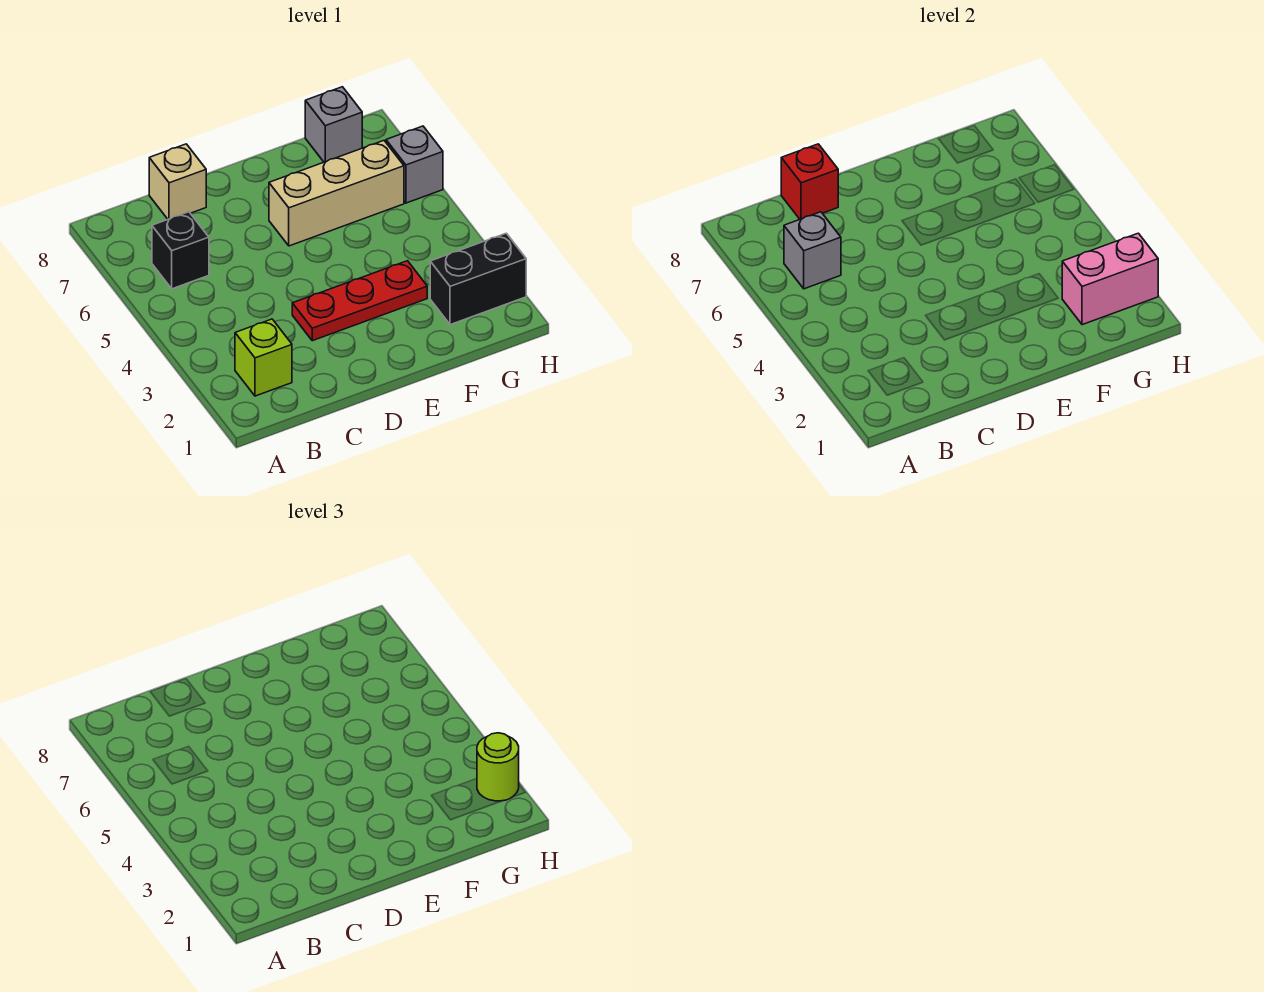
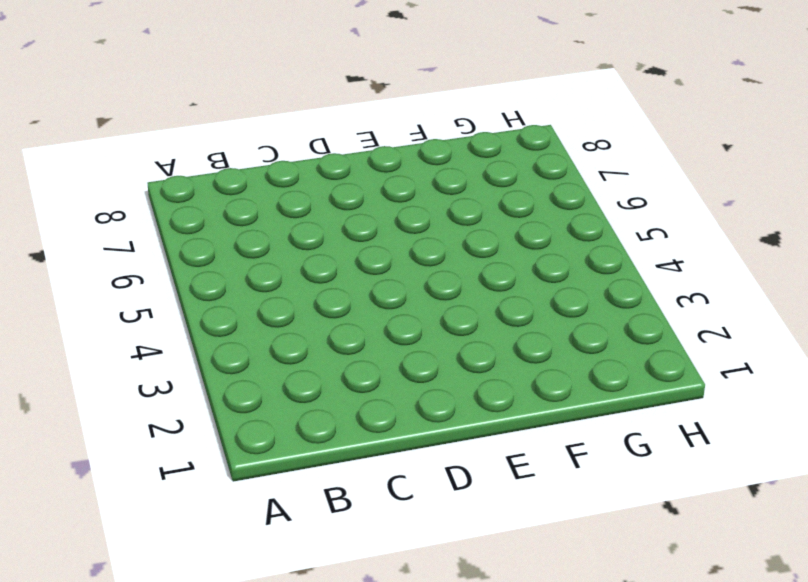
none -> lime brick B2 level 1
none -> black brick B6 level 1
none -> tan brick C8 level 1

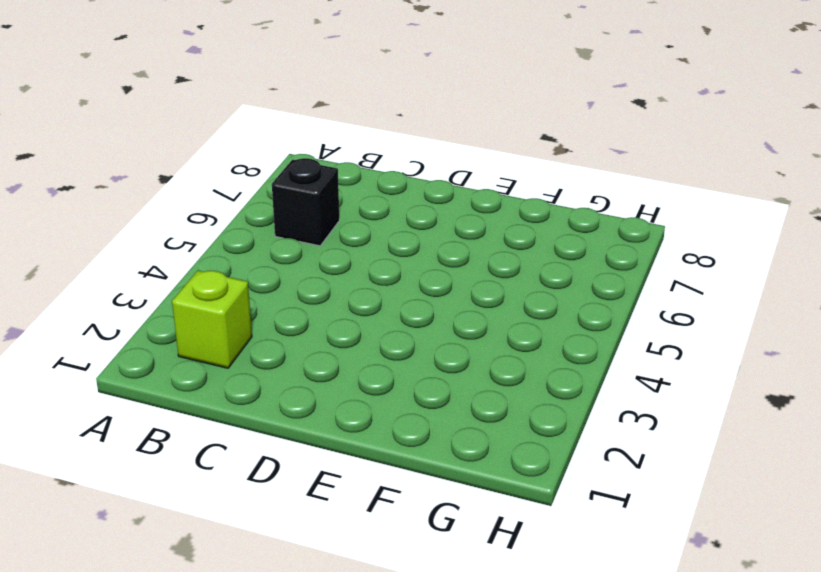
none -> tan brick C8 level 1
none -> red plate D3:F3 level 1
none -> tan brick E6:G6 level 1

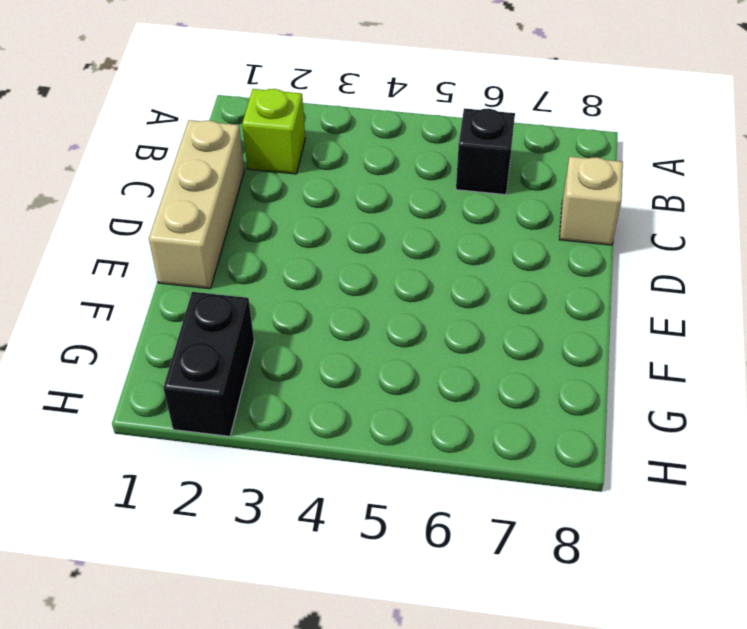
tan brick C1:E1 level 1 -> tan brick E6:G6 level 1
none -> red plate D3:F3 level 1
none -> grey brick G8 level 1
none -> grey brick H6 level 1

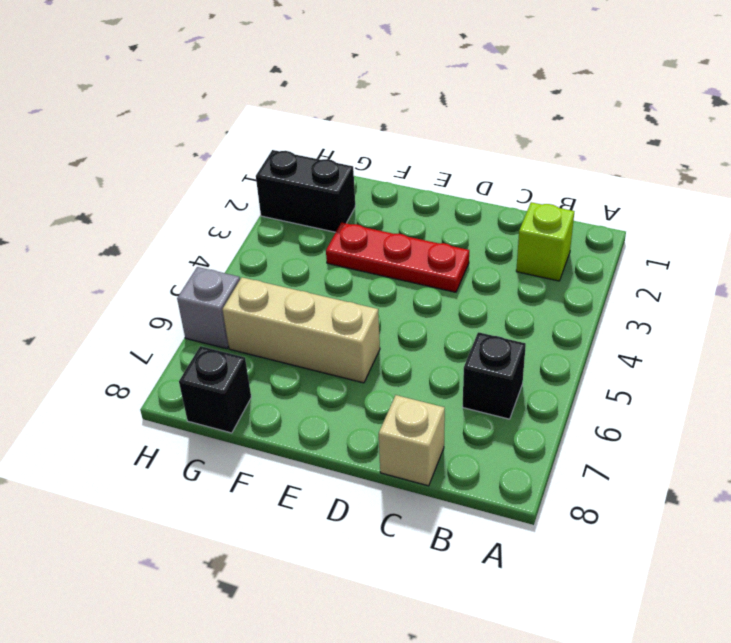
black brick G8 level 1 -> grey brick G8 level 1
none -> grey brick B6 level 2
none -> red brick C8 level 2
none -> pink brick G2:H2 level 2

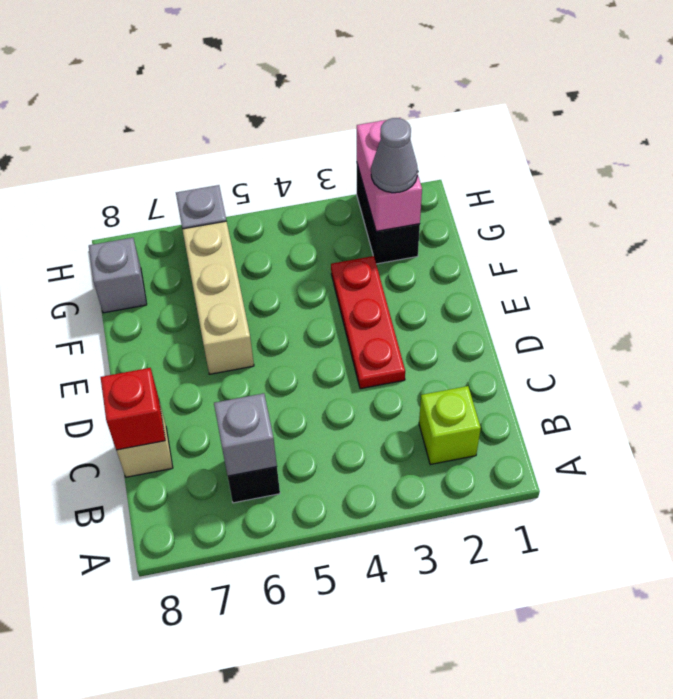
grey cone G2 level 3 -> none
none -> lime round brick H2 level 3

